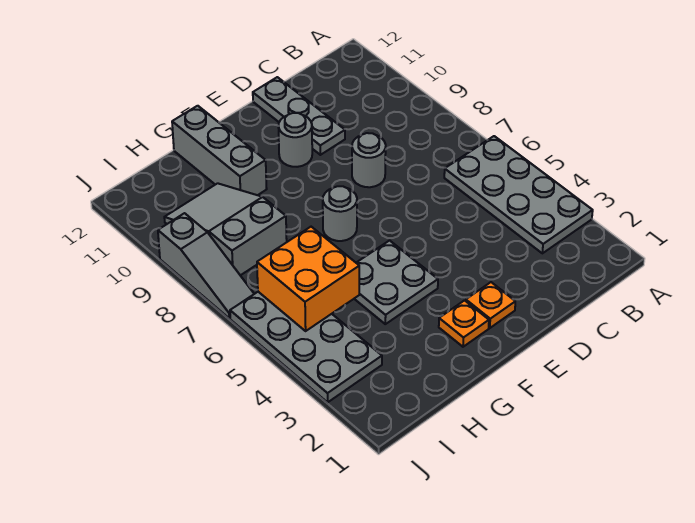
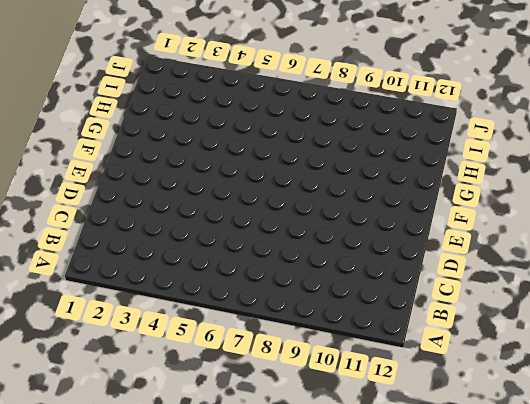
none -> grey plate A3:B6 level 1
none -> grey round brick D8 level 1
none -> grey plate D10:D12 level 1

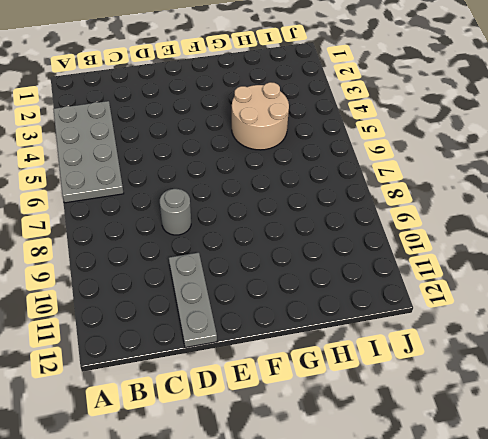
tan round brick G4:H5 level 1 -> grey plate F4:G5 level 1
none -> orange plate E2 level 1
none -> grey round brick E10 level 1
none -> orange plate F2 level 1

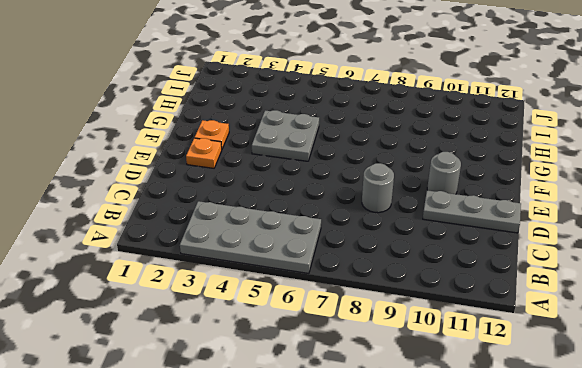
none -> grey round brick F7 level 1
none -> grey brick G10:G12 level 1
none -> grey slope H8:I10 level 1 top 8

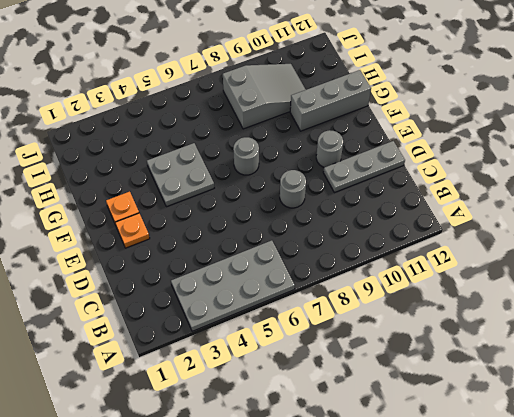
none -> grey plate I3:J6 level 1
none -> grey slope J7:J9 level 1 top 9
none -> orange brick H5:I6 level 2

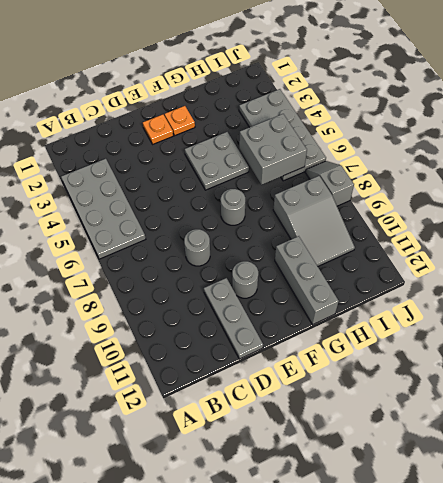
grey brick H5:I6 level 2 -> orange brick H5:I6 level 2
grey slope J7:J8 level 1 top 8 -> grey slope J7:J9 level 1 top 9

